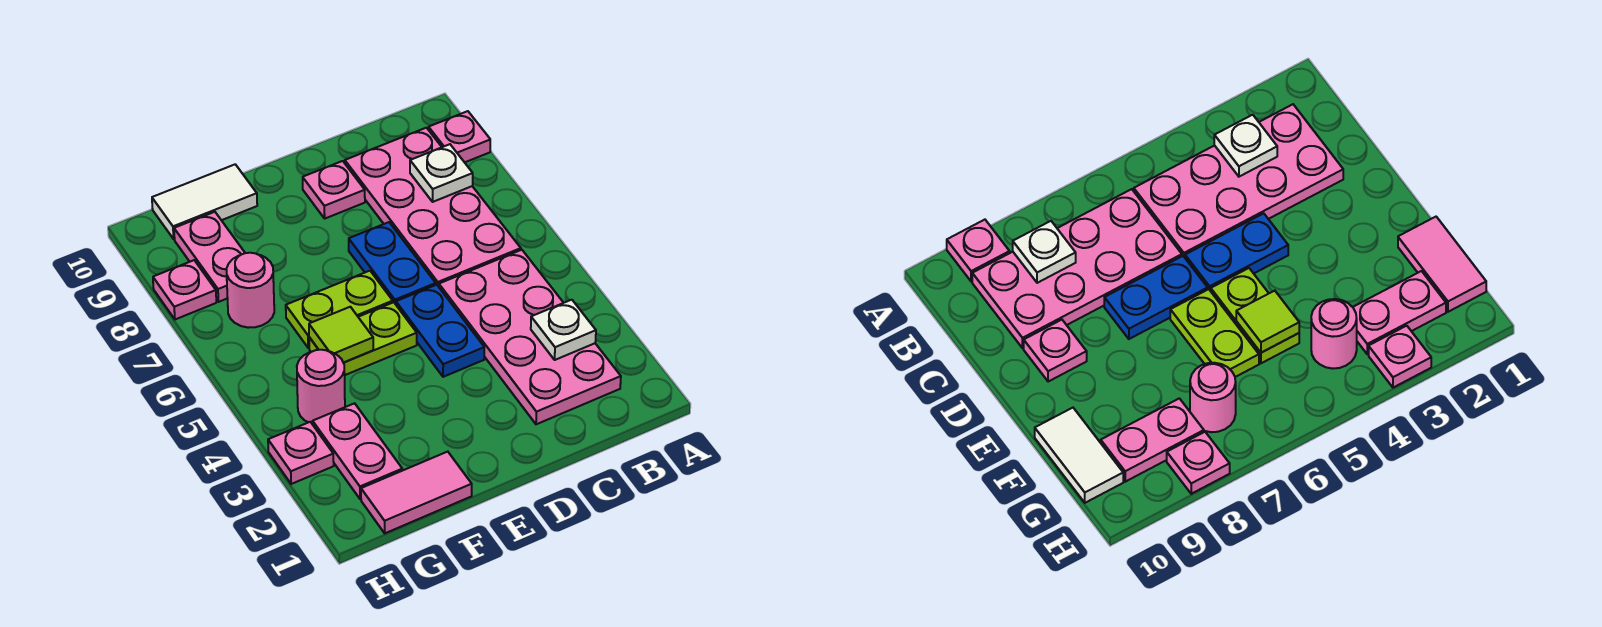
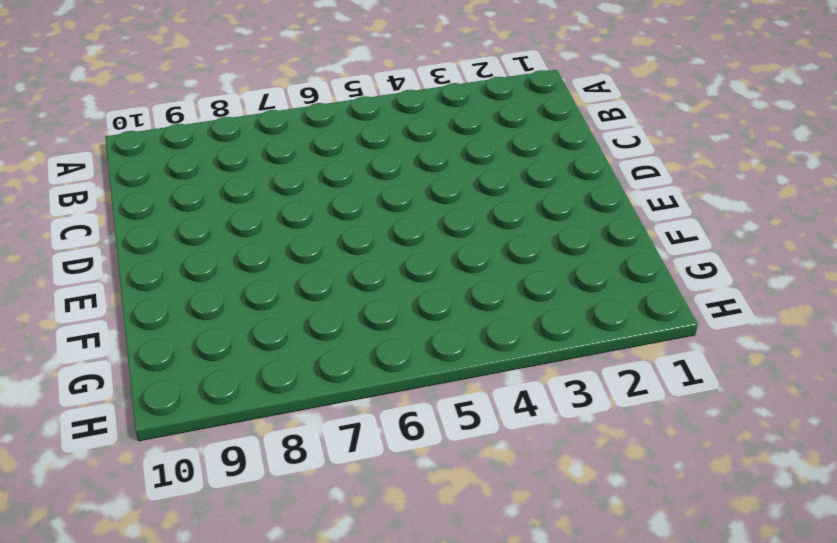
none -> pink plate A9 level 1
none -> pink plate B2:C5 level 1
none -> pink plate B6:C9 level 1

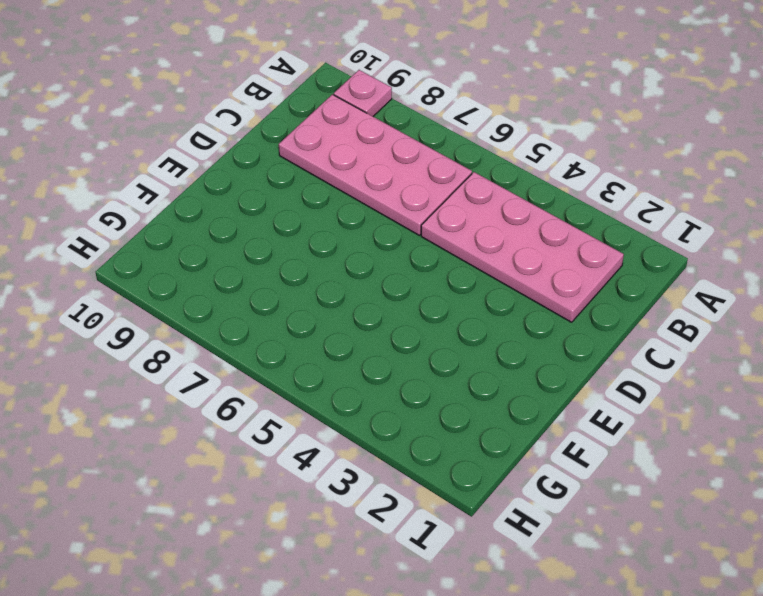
none -> blue plate D4:D5 level 1
none -> blue plate D6:D7 level 1
none -> pink plate D9 level 1

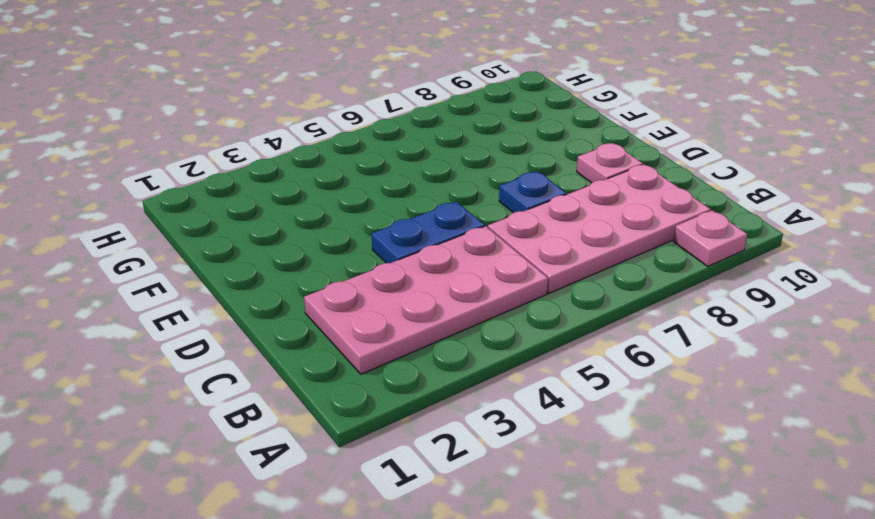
blue plate D7 level 1 -> blue plate D6:D7 level 1
none -> lime plate E5:F5 level 1
none -> lime plate E6:F6 level 1
none -> pink tile F1:G1 level 1

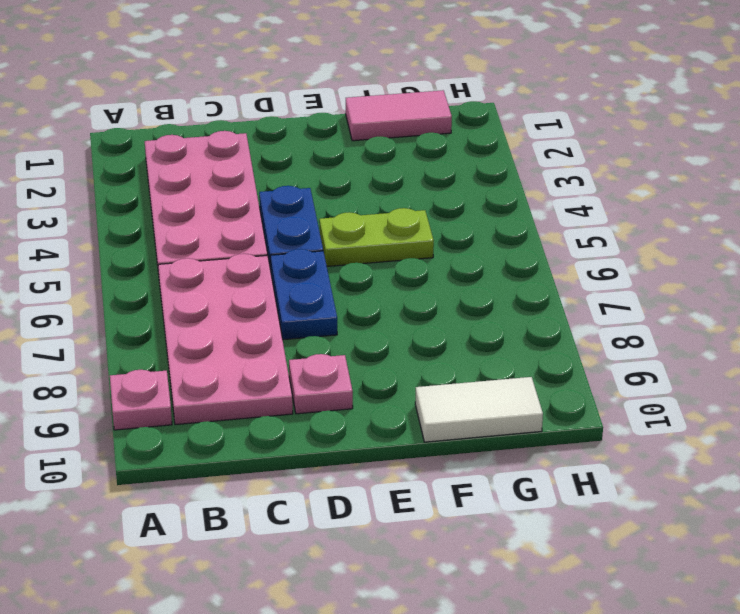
none -> lime plate E6:F6 level 1
none -> pink plate G2:G3 level 1
none -> pink round brick G4 level 1

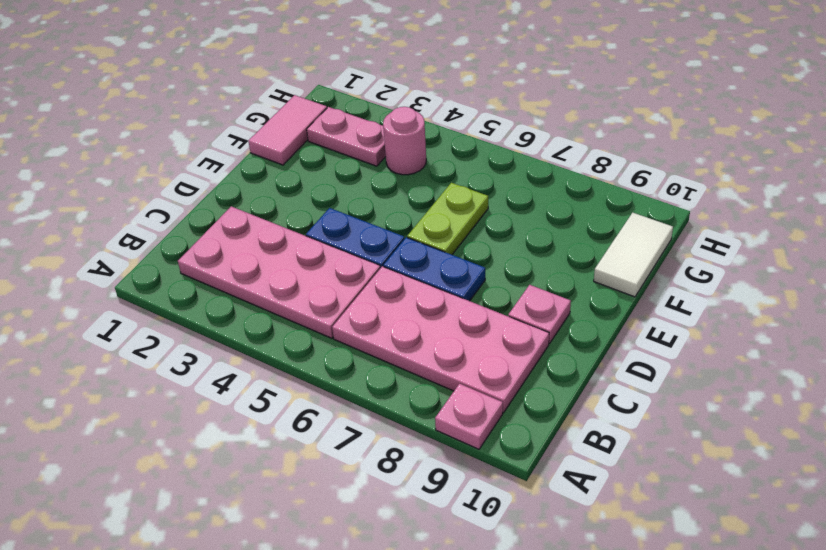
none -> lime plate E5:F5 level 1
none -> pink round brick G7 level 1
none -> pink plate G8:G9 level 1

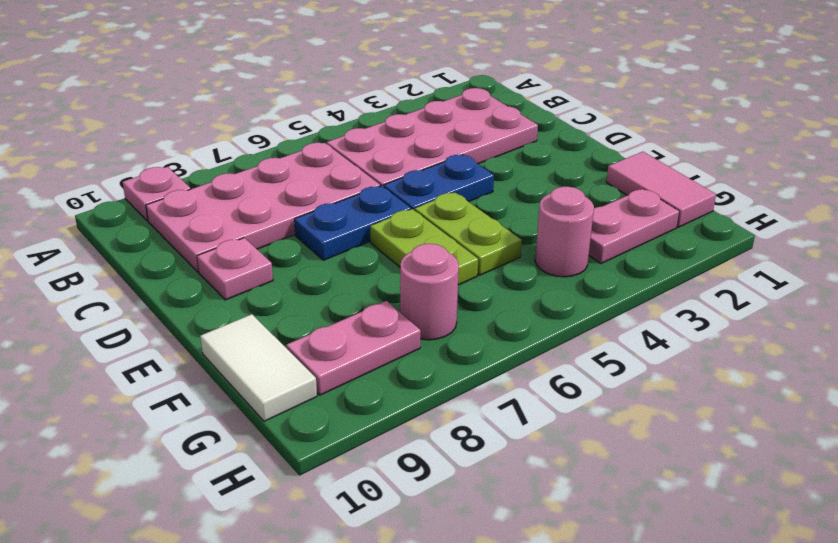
none -> pink plate H3 level 1
none -> pink plate H8 level 1
none -> white plate B3 level 2

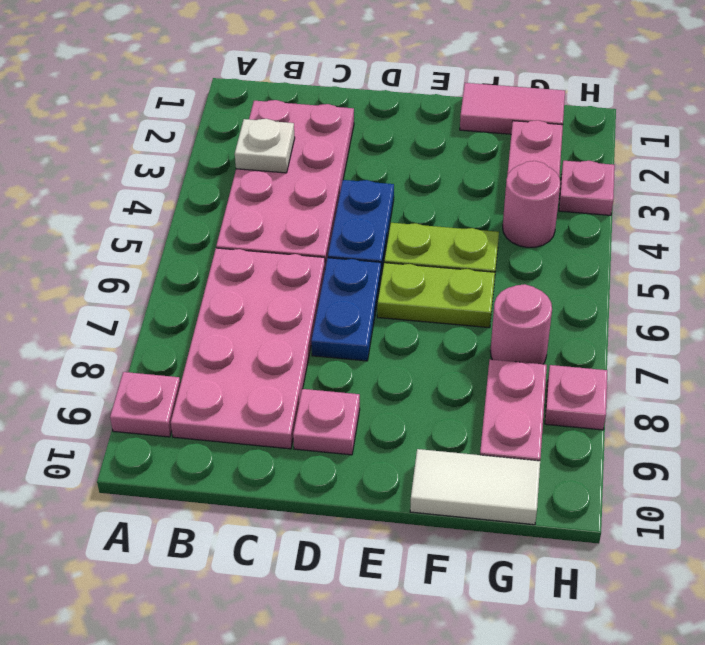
none -> white plate B8 level 2
none -> lime tile F5 level 2

